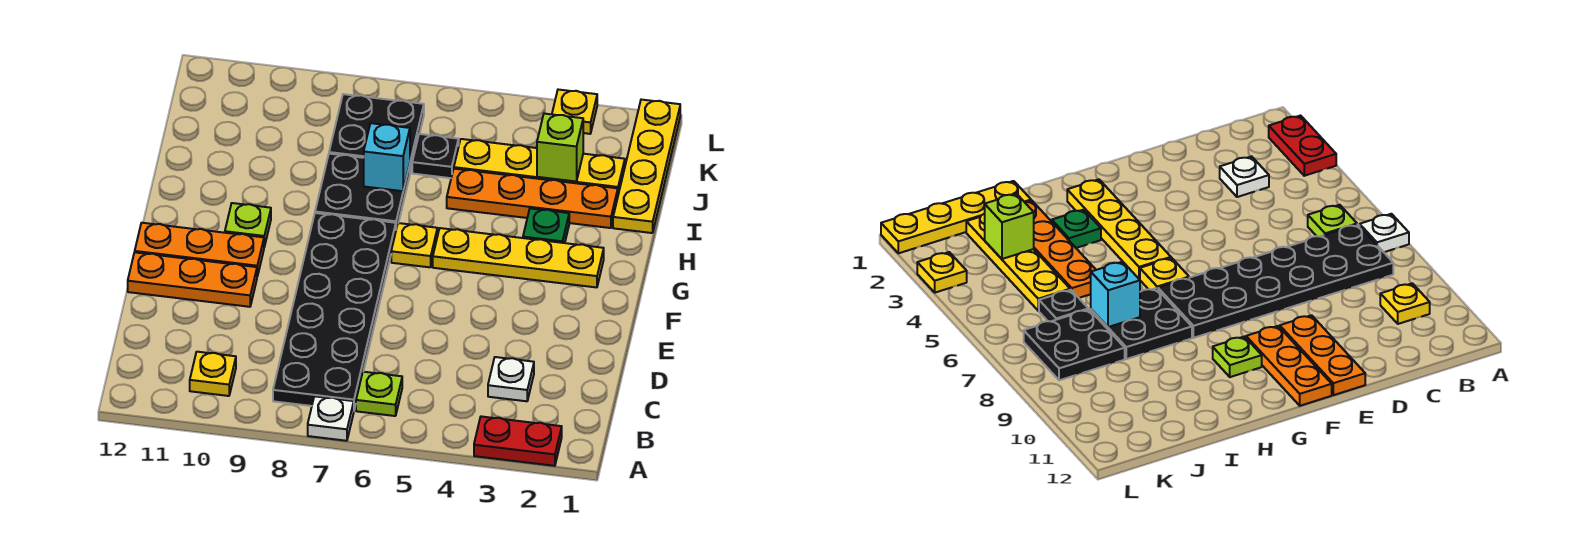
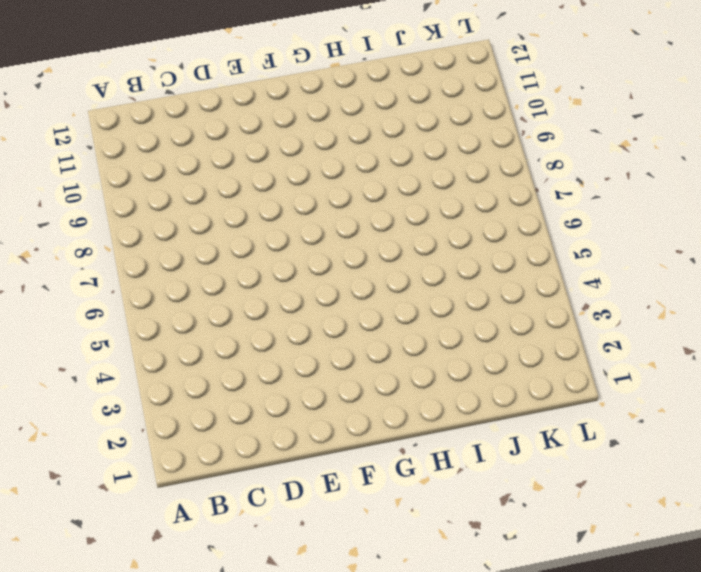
none -> red plate A2:A3 level 1
none -> white plate A7 level 1
none -> lime plate B6 level 1

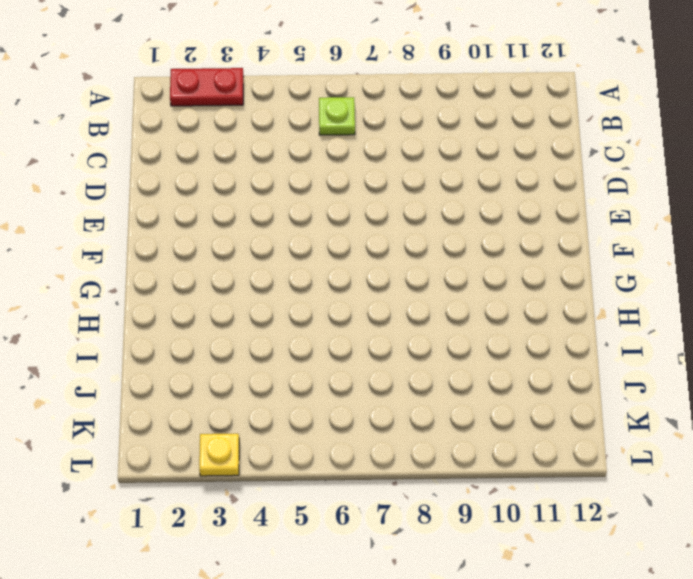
none -> white plate A7 level 1
none -> black plate B7:G8 level 1
none -> yellow plate B10 level 1

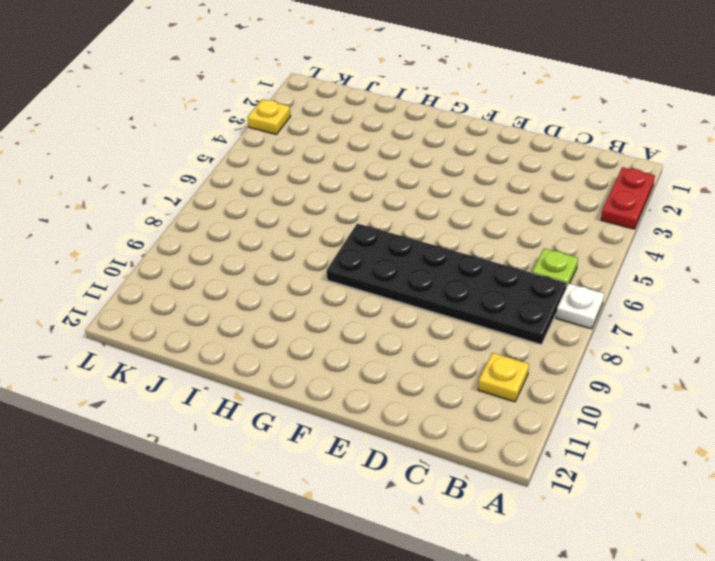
none -> white plate C3 level 1
none -> orange plate E10:E12 level 1
none -> orange plate F10:F12 level 1

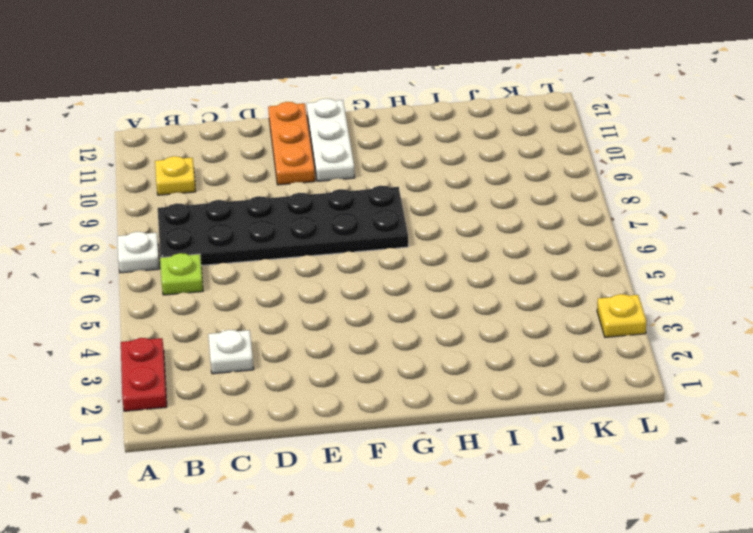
white plate F10:F12 level 1 -> orange plate F10:F12 level 1
none -> yellow plate G2:G5 level 1
none -> yellow plate G6 level 1
none -> lime plate G10 level 1

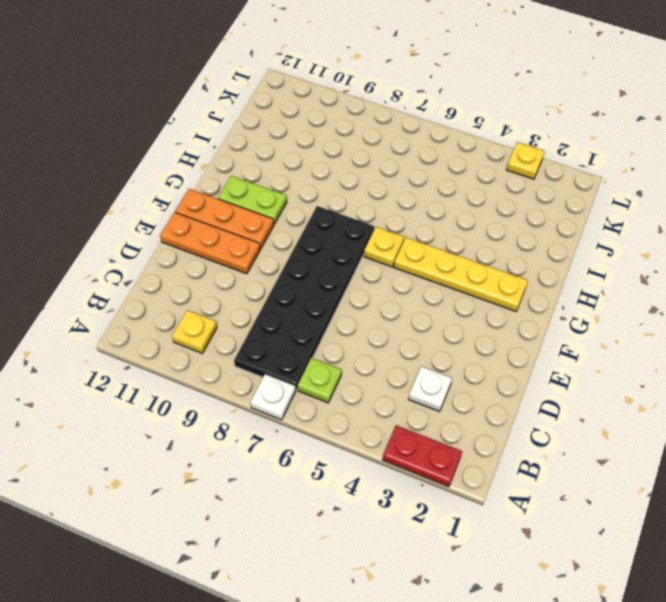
lime plate G10:G11 level 1 -> lime plate G10 level 1
none -> green plate H3 level 1
none -> black plate H7:I8 level 1
none -> yellow plate I1:L1 level 1

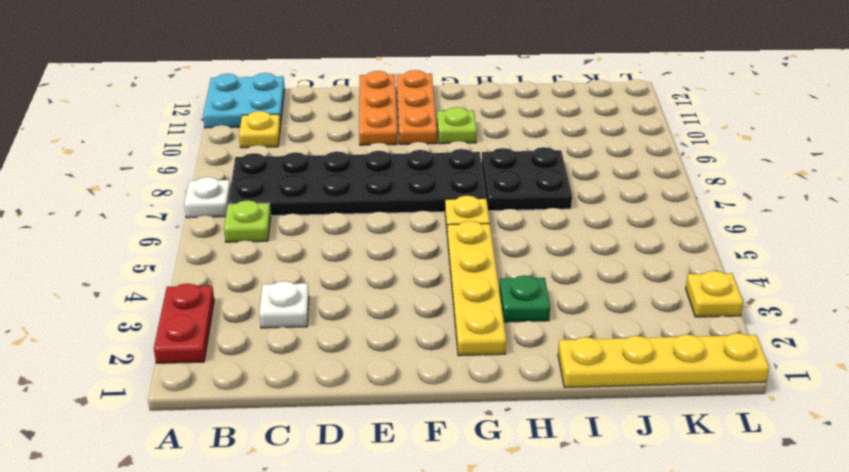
cyan plate A11:B12 level 1 -> none
none -> orange plate I2:I5 level 1
none -> yellow plate J2:J5 level 1
none -> black plate J6 level 1

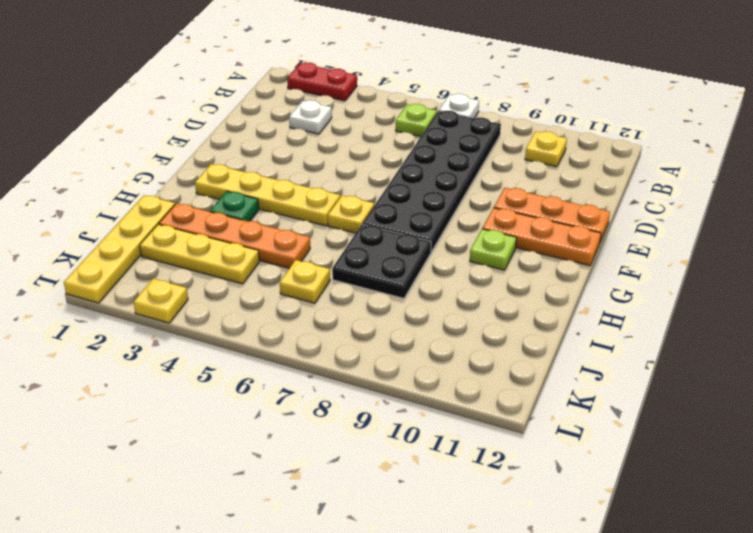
yellow plate J2:J4 level 1 -> yellow plate J2:J5 level 1
yellow plate J6 level 1 -> black plate J6 level 1
none -> black plate J7:K8 level 1
none -> cyan brick I7 level 2
none -> lime brick J3 level 2

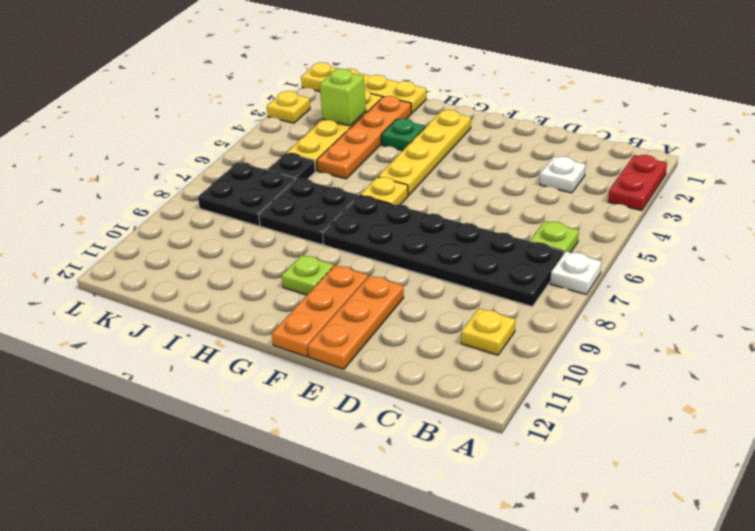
none -> cyan brick I7 level 2

